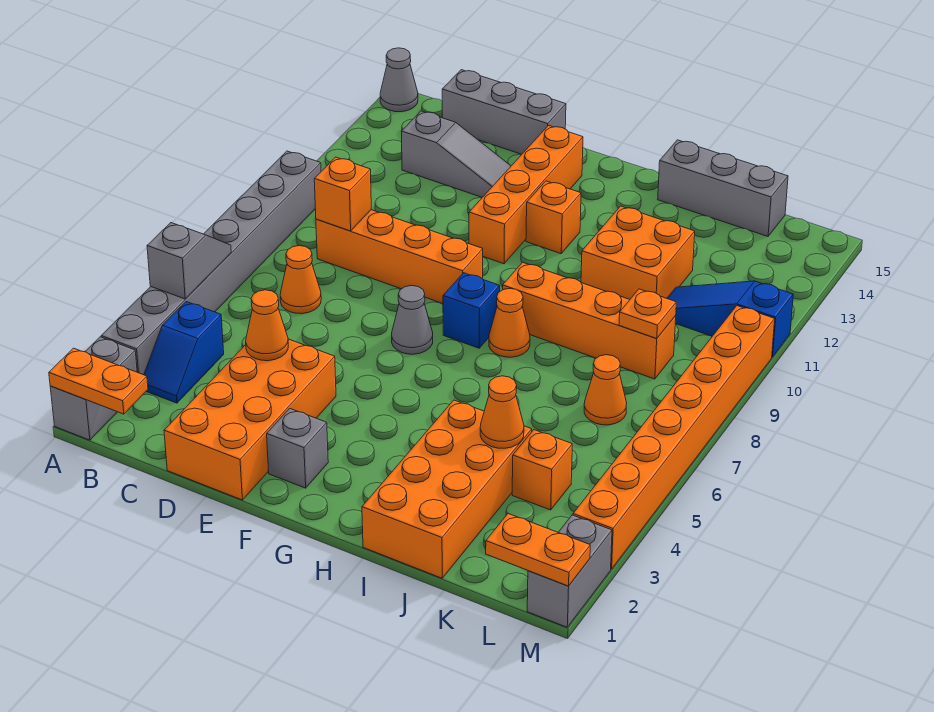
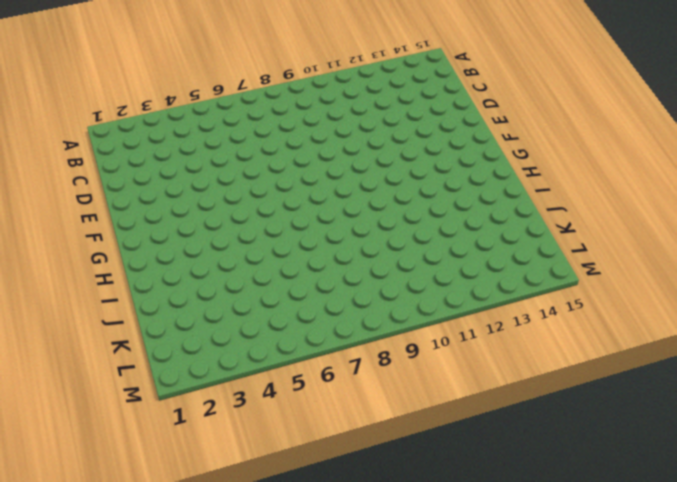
none -> grey brick A1:A2 level 1
none -> grey brick A3:A10 level 1
none -> grey cone A15 level 1
none -> blue slope B3:B4 level 1 top 4

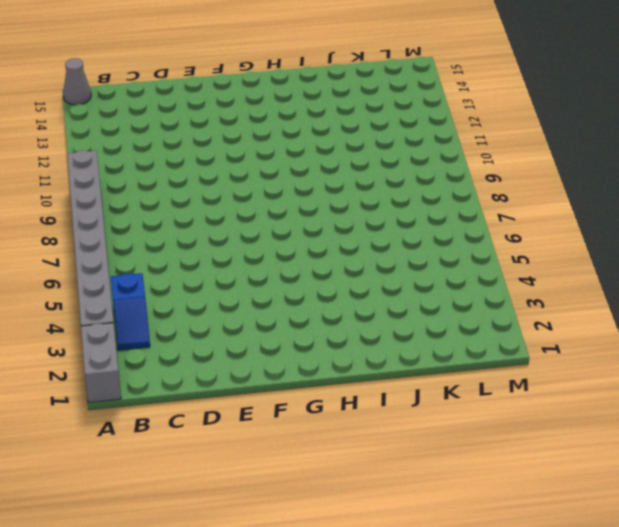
none -> orange cone C7 level 1
none -> orange brick C9:F9 level 1
none -> grey slope C13:E13 level 1 top C
none -> grey brick C15:E15 level 1

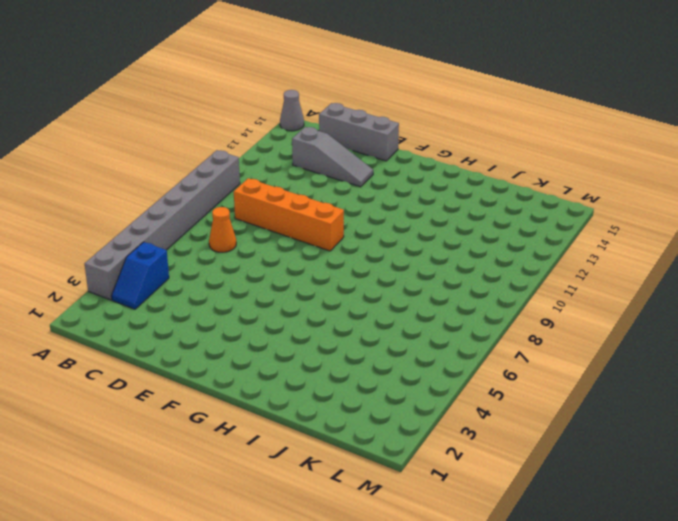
none -> grey brick A1:A2 level 1
none -> orange brick D1:E4 level 1
none -> grey brick F2 level 1
none -> grey cone F7 level 1

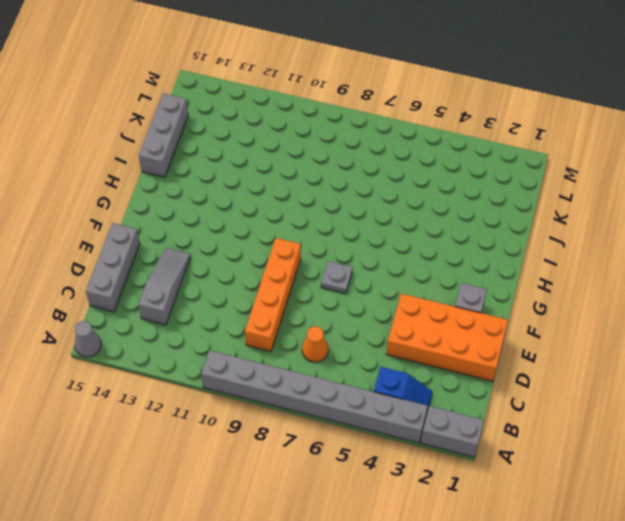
grey plate F7 level 1 -> grey cone F7 level 1
none -> orange brick F11:F14 level 1
none -> blue brick G8 level 1
none -> orange brick G12 level 1
none -> orange cone H8 level 1

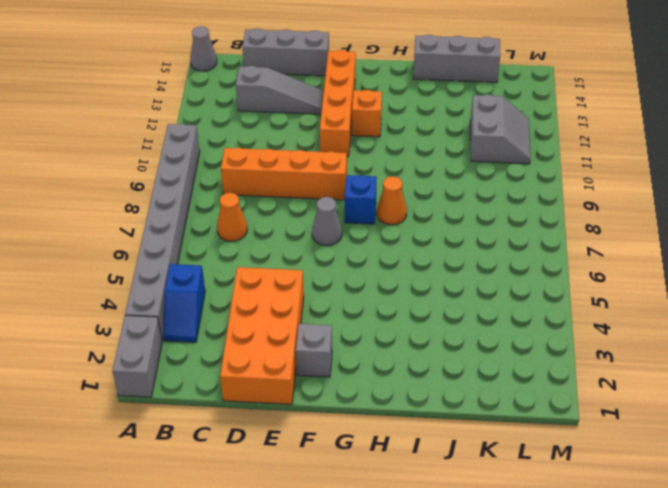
grey slope K11:L12 level 1 top K -> blue slope K11:M11 level 1 top M
none -> orange brick H9:K9 level 1
none -> orange brick I1:J4 level 1
none -> orange brick I11:J12 level 1
none -> orange brick K4 level 1

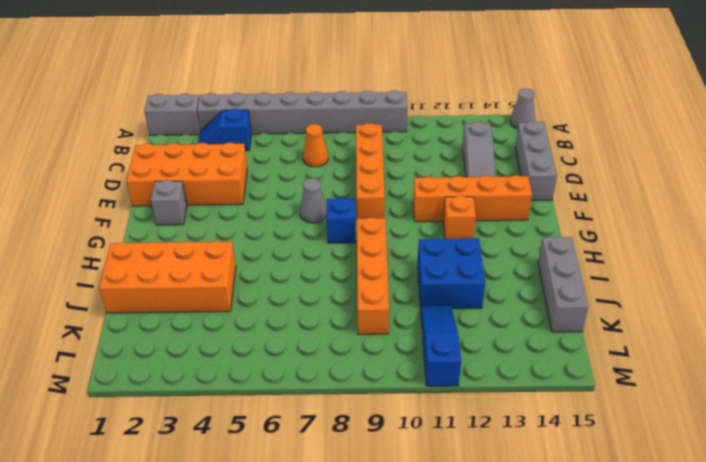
blue brick I11:J12 level 1 -> orange brick I11:J12 level 1
none -> orange cone H8 level 1
none -> orange brick K4 level 1
none -> orange cone K7 level 1
none -> grey brick M1:M2 level 1

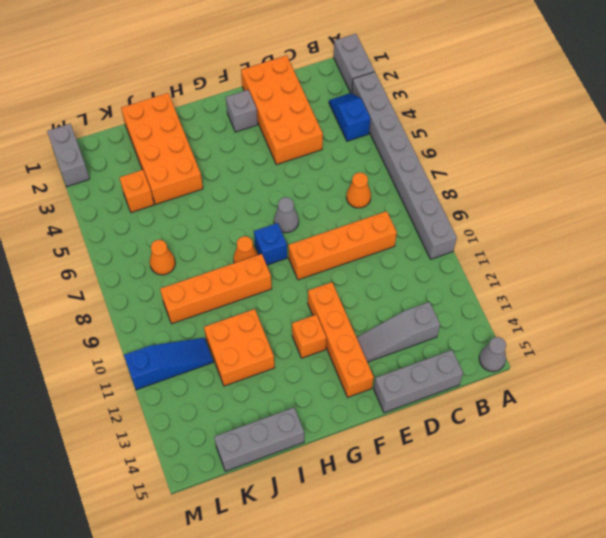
none -> orange brick M3:M10 level 1
none -> orange plate A1:B1 level 2
none -> grey slope A5:A6 level 2 top 5
none -> orange brick C9 level 2

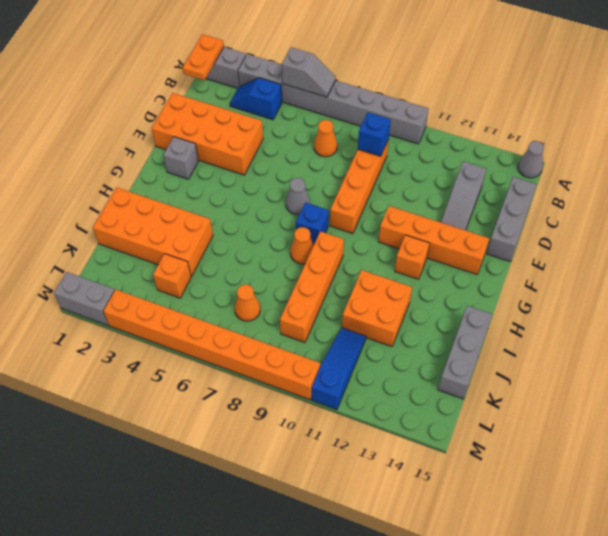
blue brick C9 level 2 -> orange brick C9 level 2
none -> orange cone D4 level 2
none -> orange cone J4 level 2
none -> orange plate K9 level 2
none -> orange plate L1:M1 level 2

